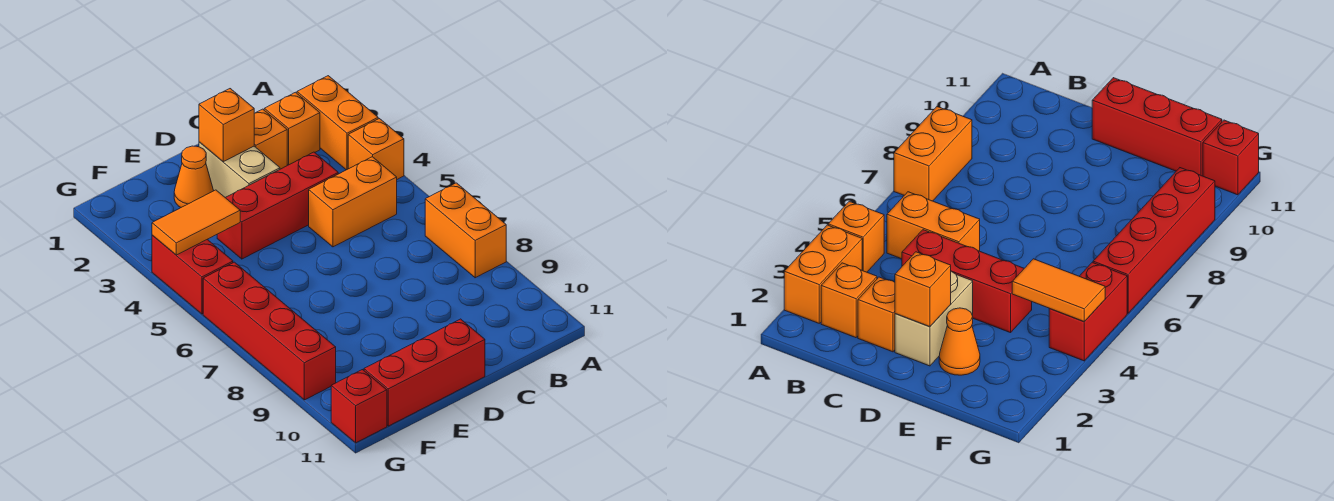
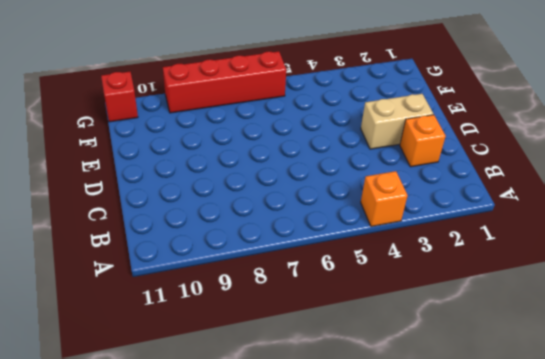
none -> orange brick A2:A3 level 1
none -> orange brick A7:A8 level 1
none -> orange brick B2 level 1

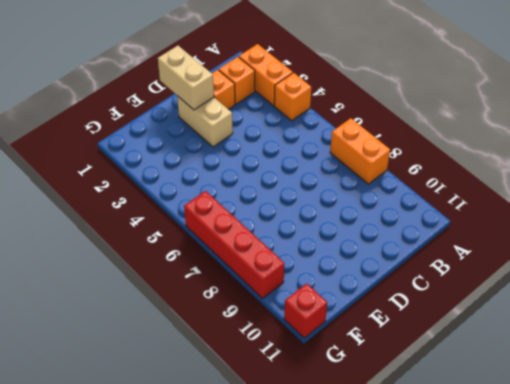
tan brick D1:D2 level 2 -> orange brick D2 level 2
none -> orange brick B5:C5 level 1
none -> red brick C4:E4 level 1
none -> red brick D11:F11 level 1

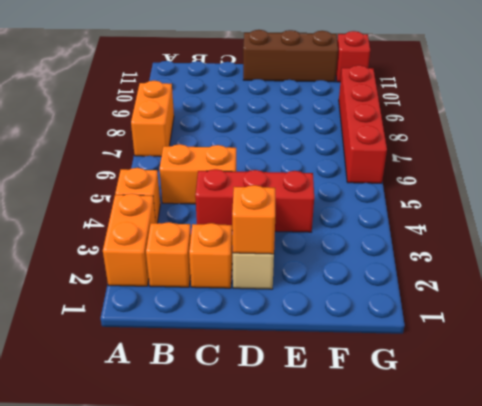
brown brick D11:F11 level 1 -> red brick D11:F11 level 1
none -> orange cone E2 level 1
none -> red brick G4:G5 level 1
none -> orange tile F4:G4 level 2

